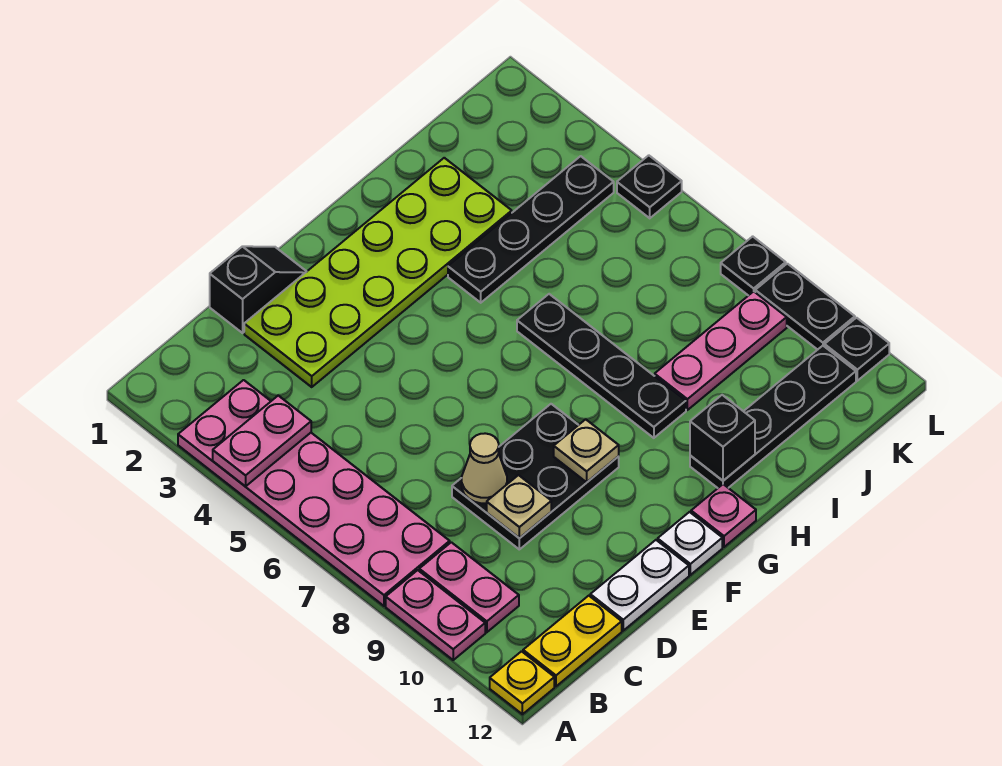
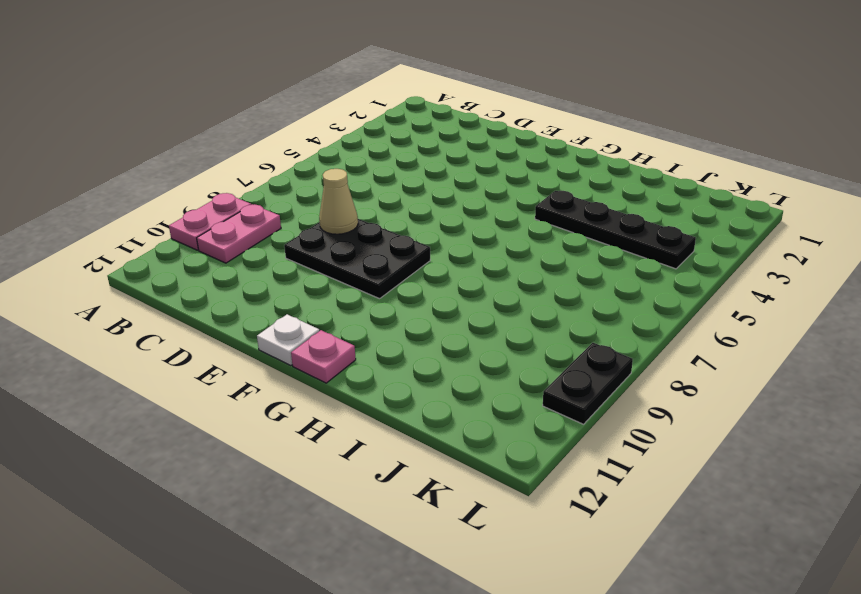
none -> pink plate A3:B8 level 1
none -> yellow plate A12 level 1
none -> yellow plate B12:C12 level 1

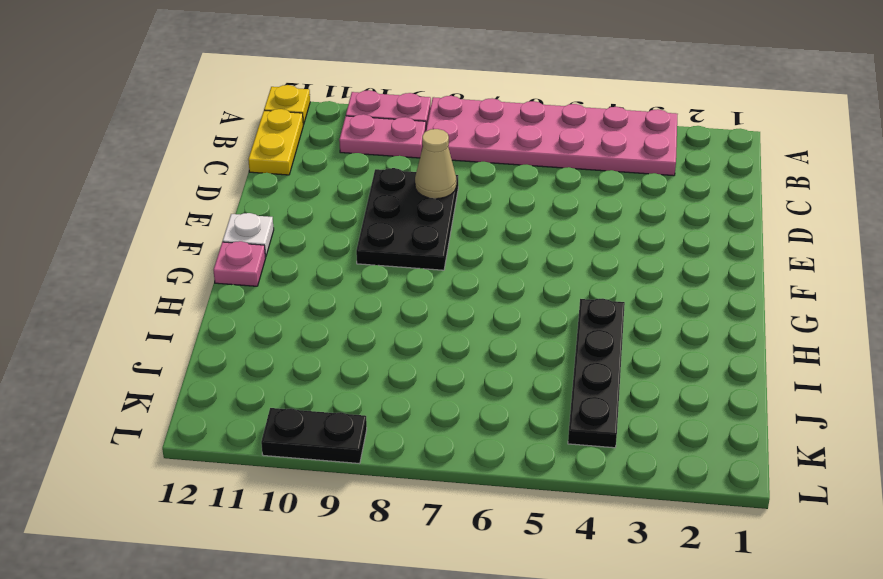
none -> black slope D1:E1 level 1 top D
none -> lime plate D2:I3 level 1
none -> white plate D12:E12 level 1

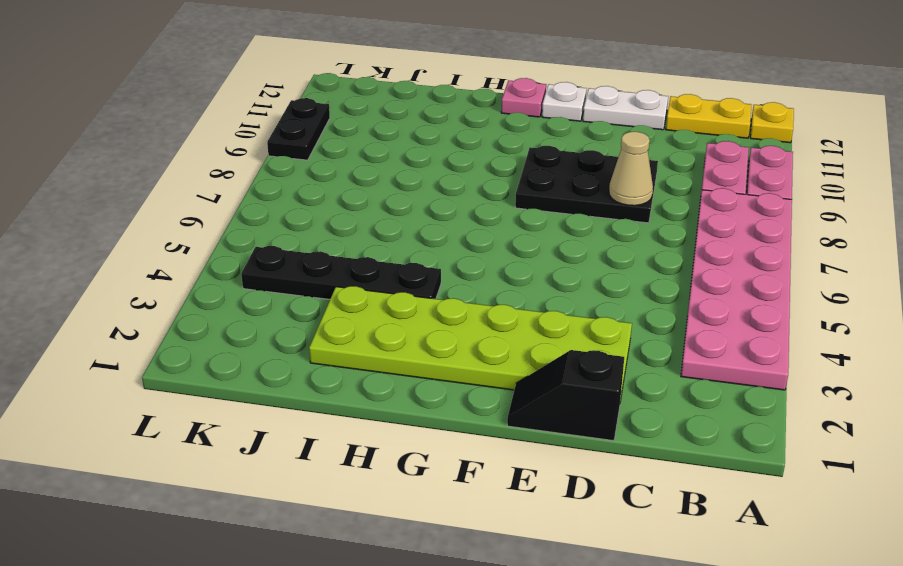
none -> black plate H6:H9 level 1
none -> black plate H11:K11 level 1
none -> pink plate I9:K9 level 1

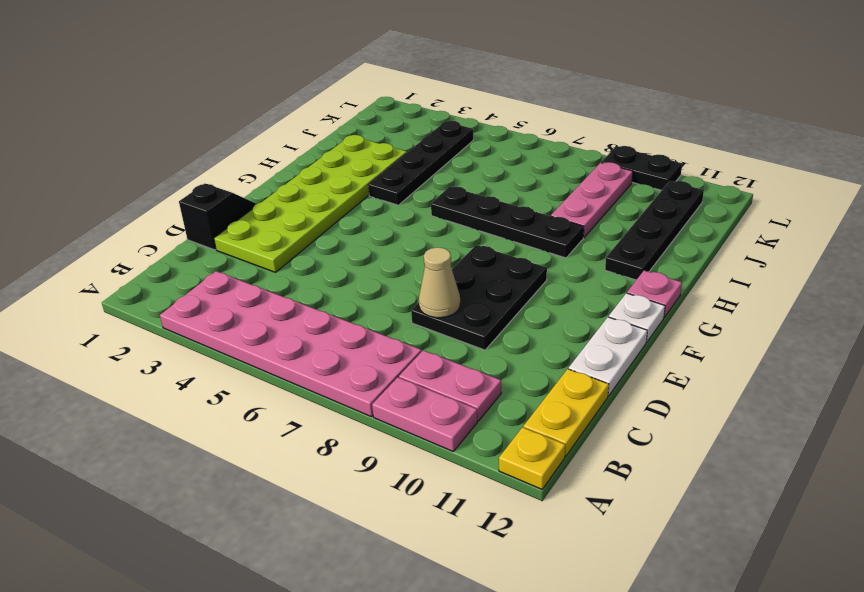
none -> black plate L5 level 1
none -> black plate L8 level 1
none -> black plate L11 level 1

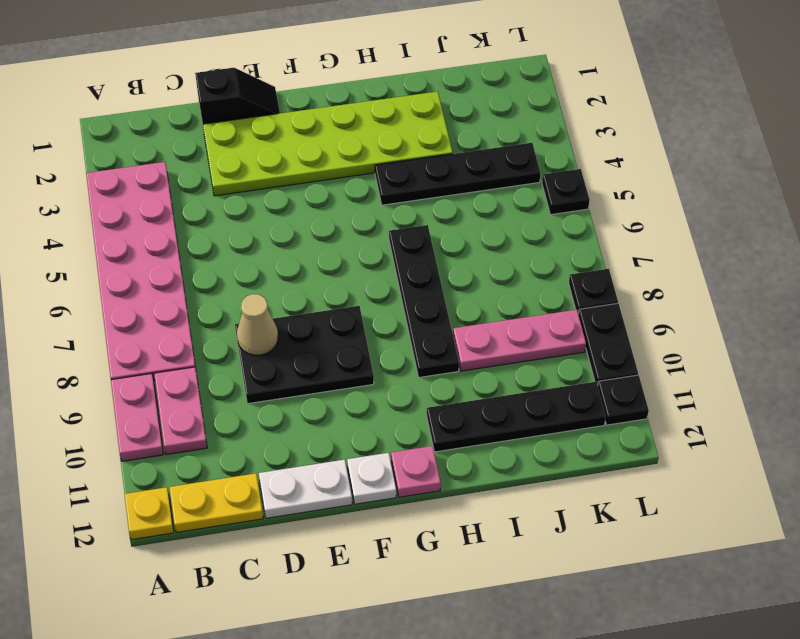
none -> pink plate A4:B4 level 2
none -> tan plate D9 level 2
none -> tan plate F9 level 2

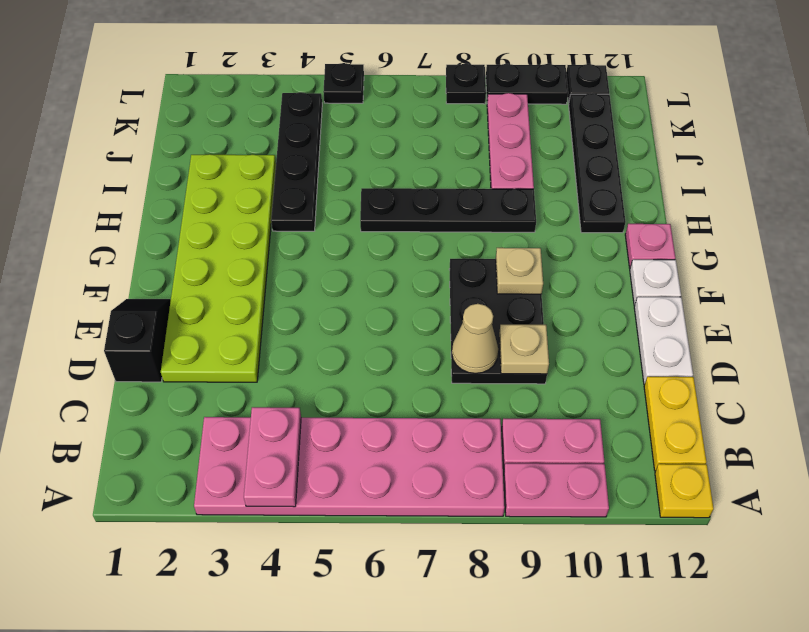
none -> black brick H11 level 2

